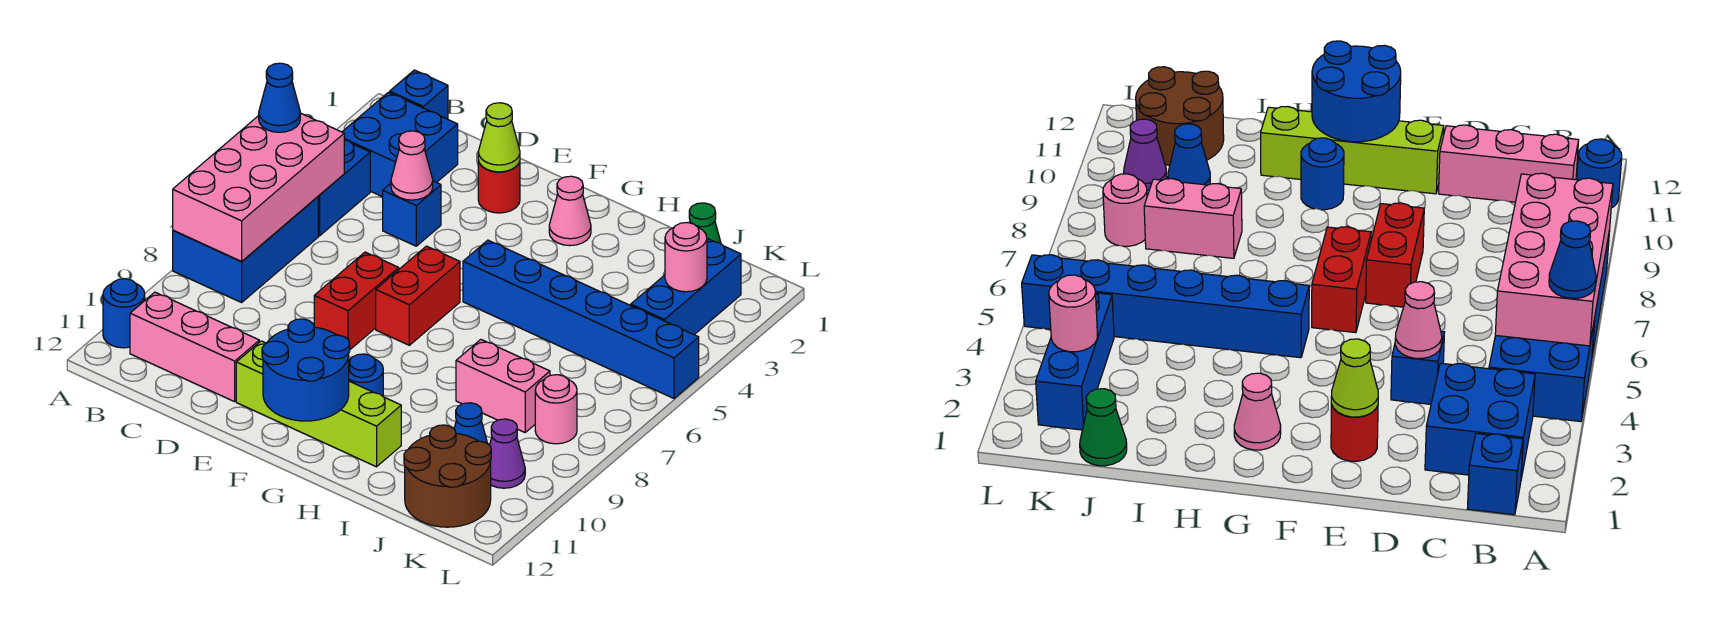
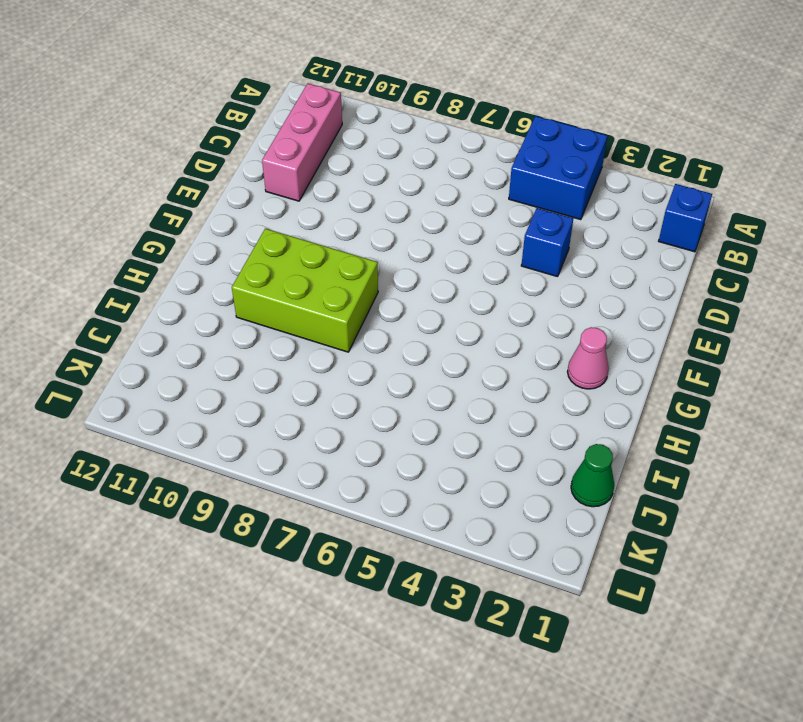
lime brick G8:H10 level 1 -> blue round brick G10 level 1
none -> blue brick A6:B8 level 1
none -> blue round brick A11 level 1
none -> blue brick B2:C3 level 1

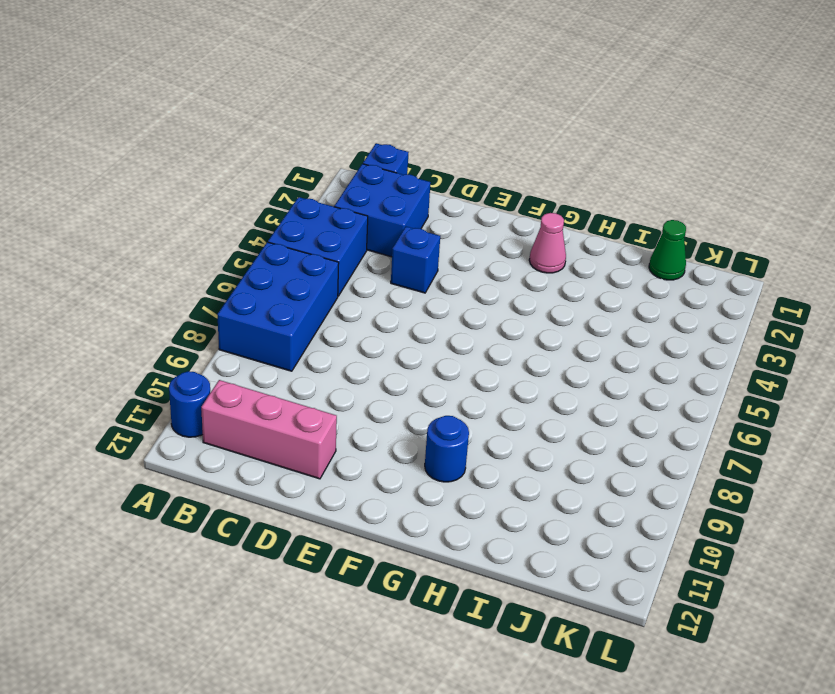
none -> red round brick E2 level 1
none -> red brick E7:E8 level 1
none -> lime brick E11:H11 level 1

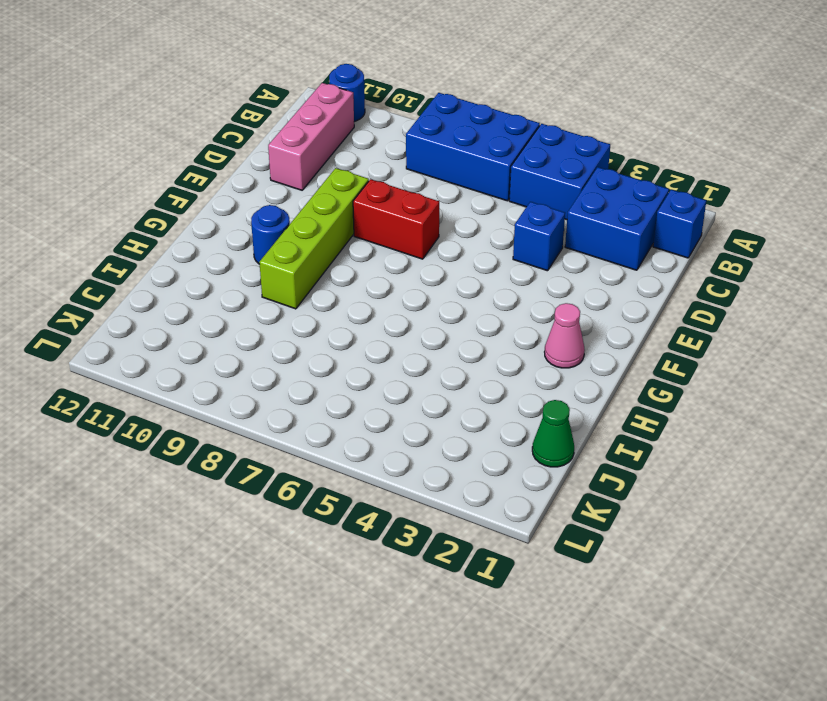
lime brick E9:H9 level 1 -> lime brick E11:H11 level 1
none -> red round brick E2 level 1
none -> red brick F6:F7 level 1
none -> blue brick G5:L5 level 1

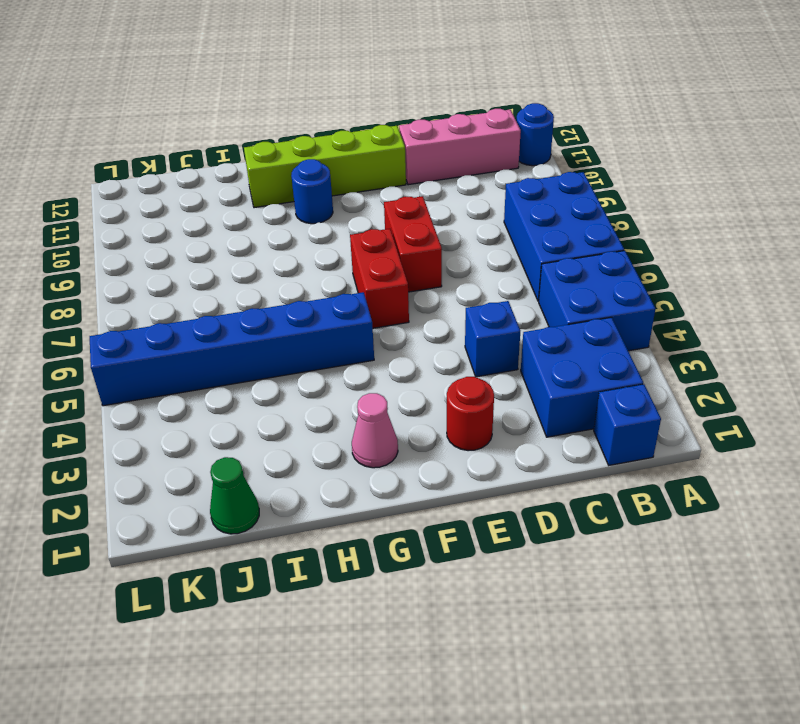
none -> pink brick I8:J8 level 1
none -> blue cone J10 level 1
none -> brown round brick J11:K12 level 1

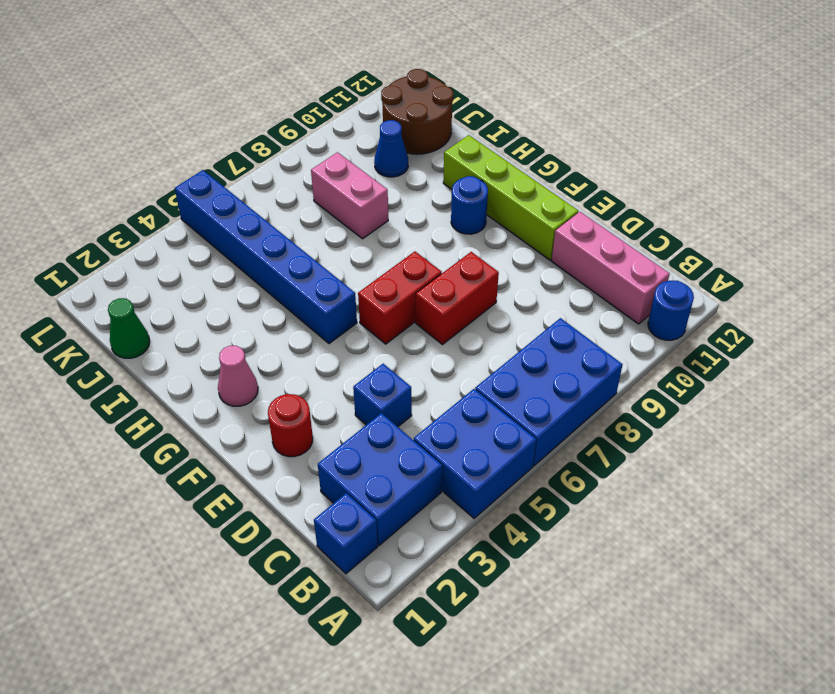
none -> blue brick K2:K4 level 1
none -> pink round brick K8 level 1
none -> purple cone K10 level 1

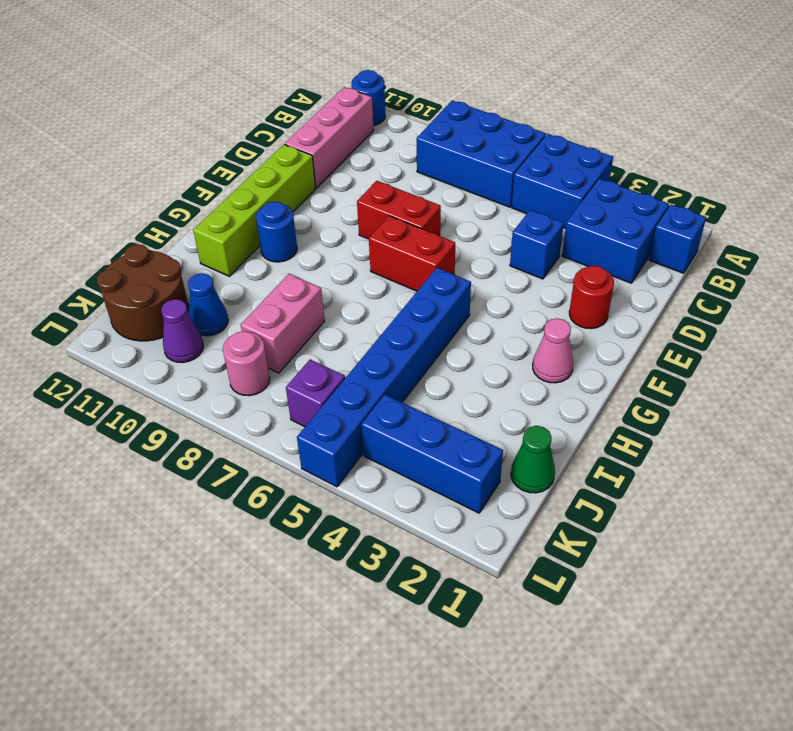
purple brick K6 level 1 -> none
none -> pink brick A5:B8 level 2
none -> pink cone D4 level 2
none -> lime cone E2 level 2

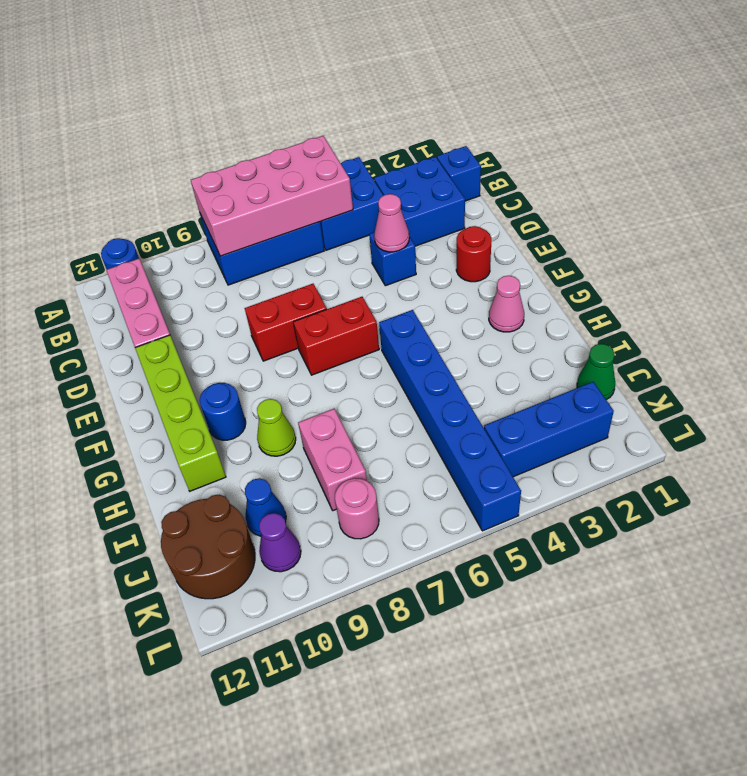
lime cone H9 level 1 -> lime cone E2 level 2
none -> blue round brick F11:G12 level 2
none -> pink round brick K3 level 2
none -> blue cone A5 level 3

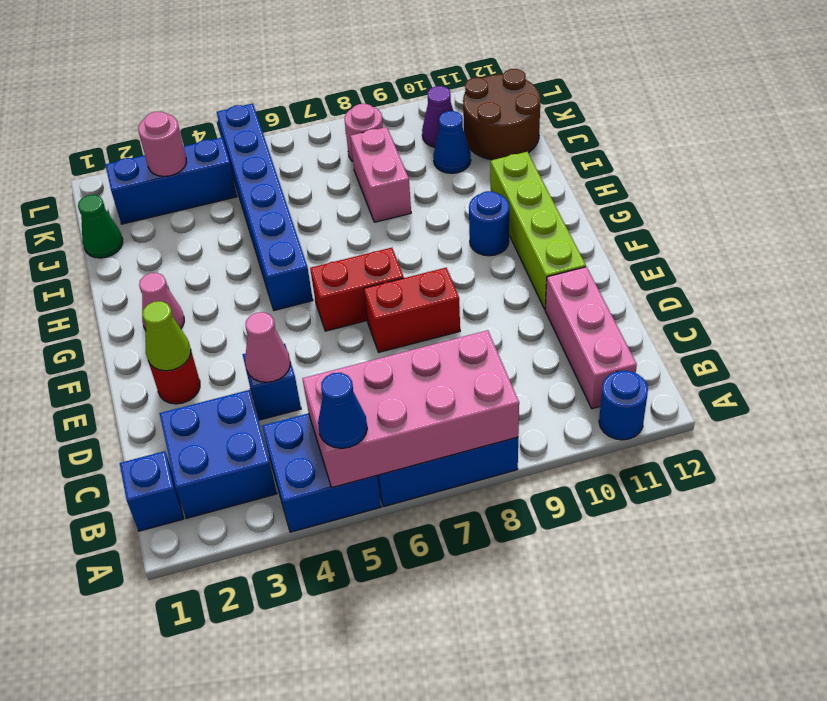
none -> blue round brick F11:G12 level 2

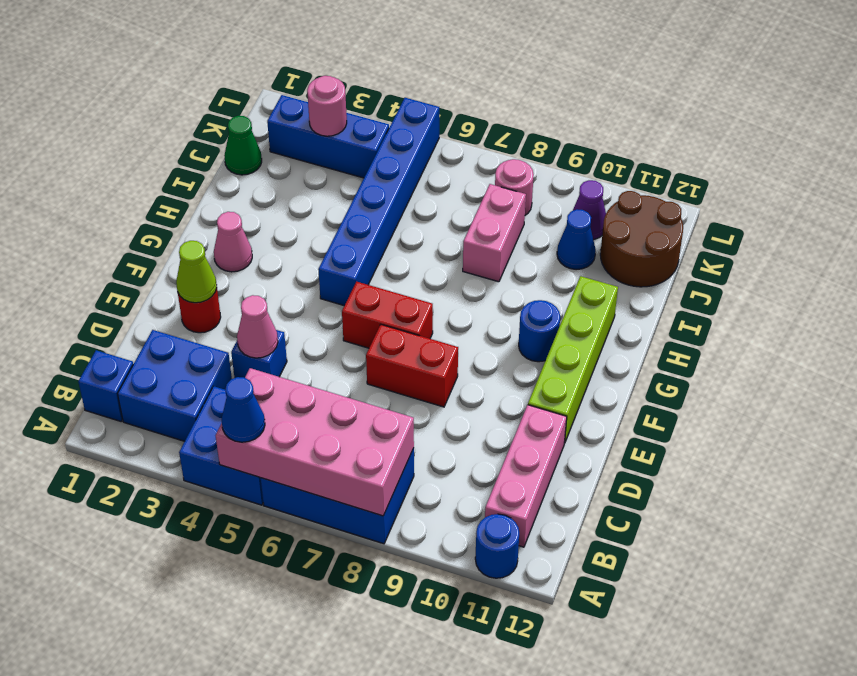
none -> blue round brick F11:G12 level 2

